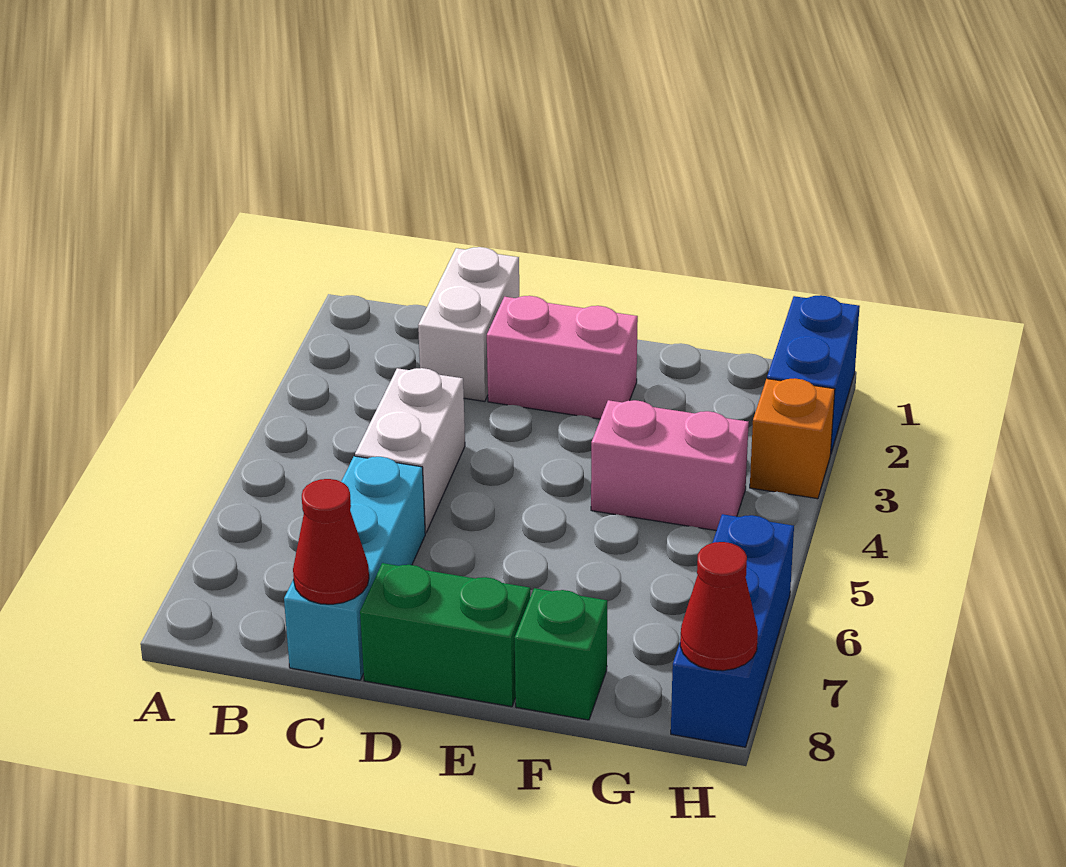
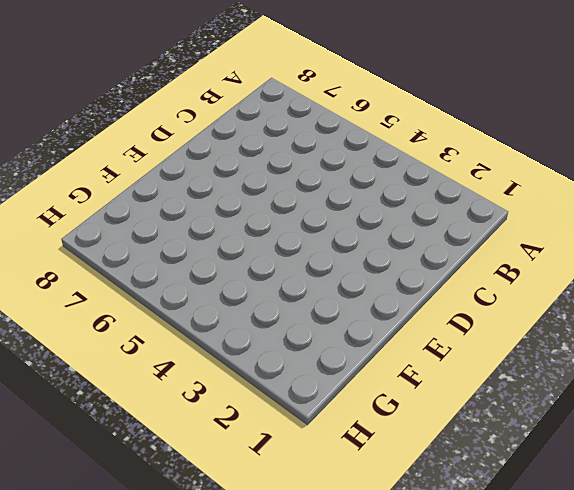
none -> white brick C1:C2 level 1
none -> white brick C4:C5 level 1
none -> cyan brick C6:C8 level 1

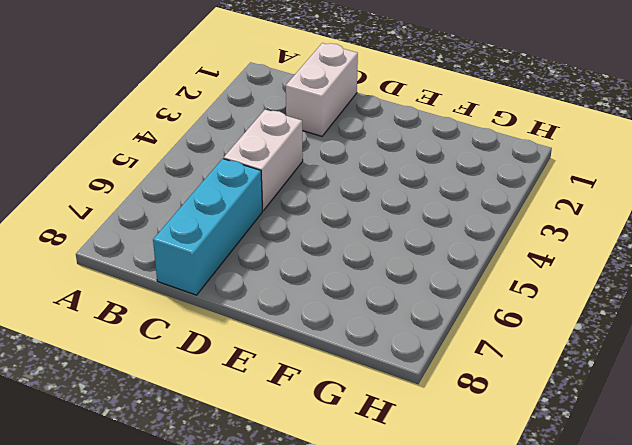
none -> pink brick D2:E2 level 1
none -> green brick D8:E8 level 1
none -> pink brick F4:G4 level 1

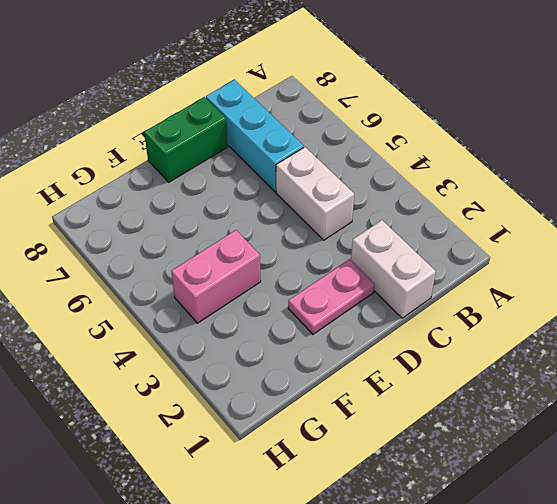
pink plate D2:E2 level 1 -> pink brick D2:E2 level 1
none -> green brick F8 level 1
none -> blue brick H1:H2 level 1
none -> orange brick H3 level 1

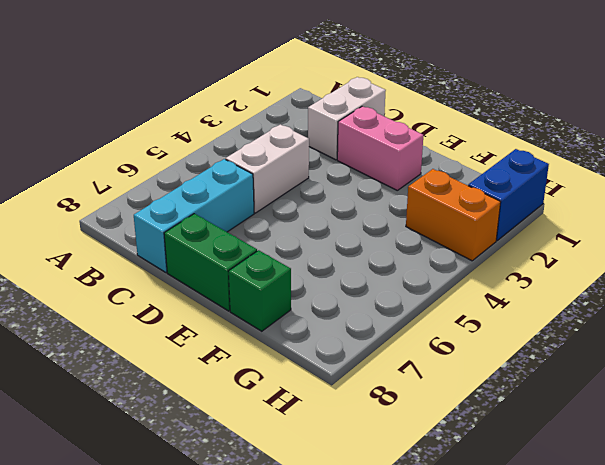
orange brick G3:H3 level 1 -> orange brick H3 level 1
none -> pink brick F4:G4 level 1
none -> blue brick H6:H8 level 1
none -> red cone C8 level 2

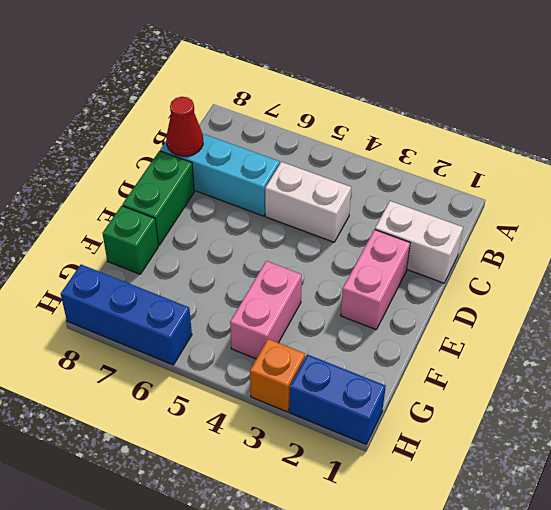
none -> red cone H8 level 2

